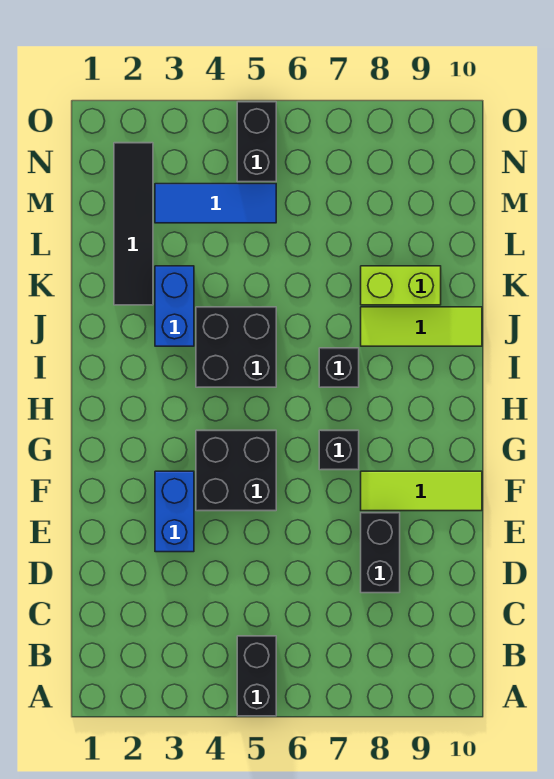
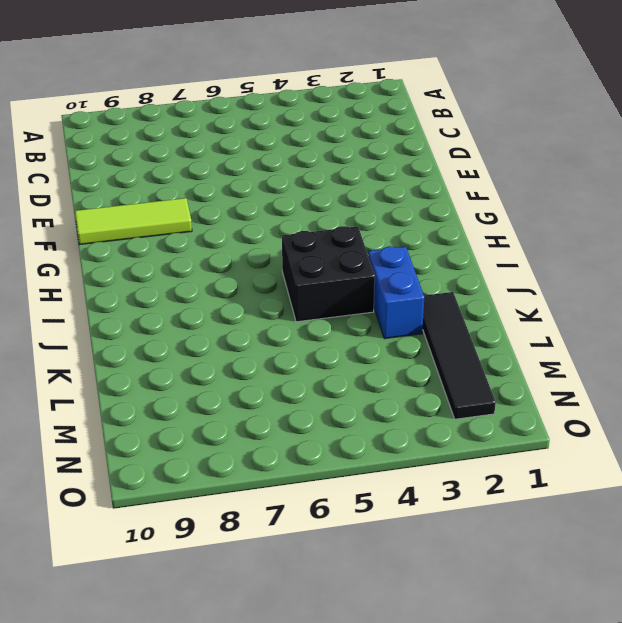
none -> black brick A5:B5 level 1
none -> black brick D8:E8 level 1
none -> blue brick E3:F3 level 1

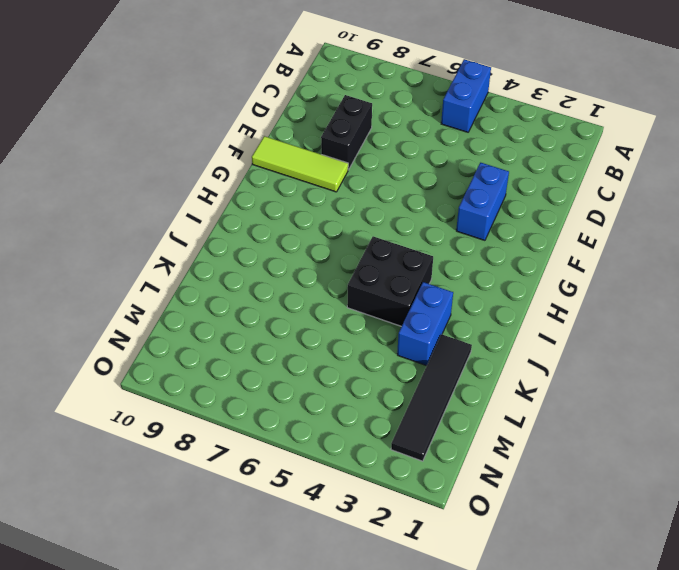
blue brick A5:B5 level 1 -> black brick A5:B5 level 1
none -> black brick F4:G5 level 1
none -> black brick G7 level 1
none -> black brick I7 level 1

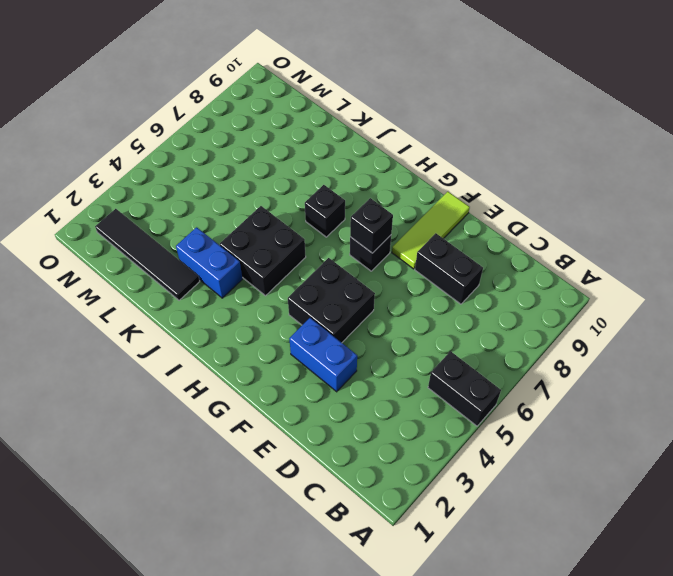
black brick G7 level 2 -> none
none -> lime tile J8:J10 level 1
none -> lime brick K8:K9 level 1
none -> blue tile M3:M5 level 1

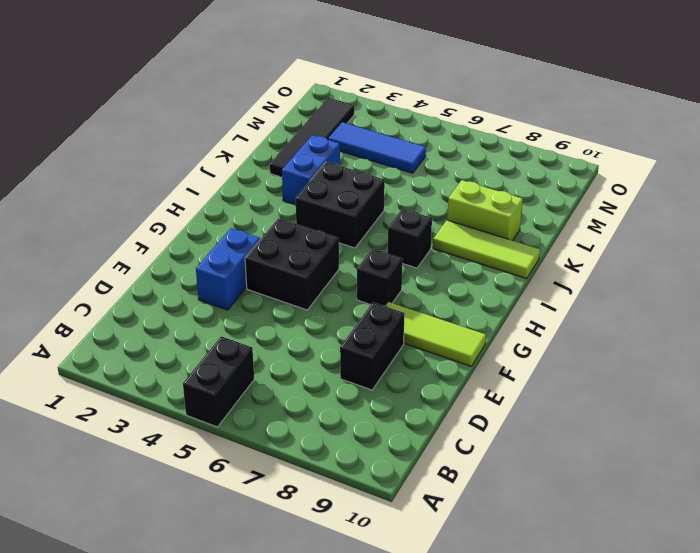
none -> black brick N5:O5 level 1

